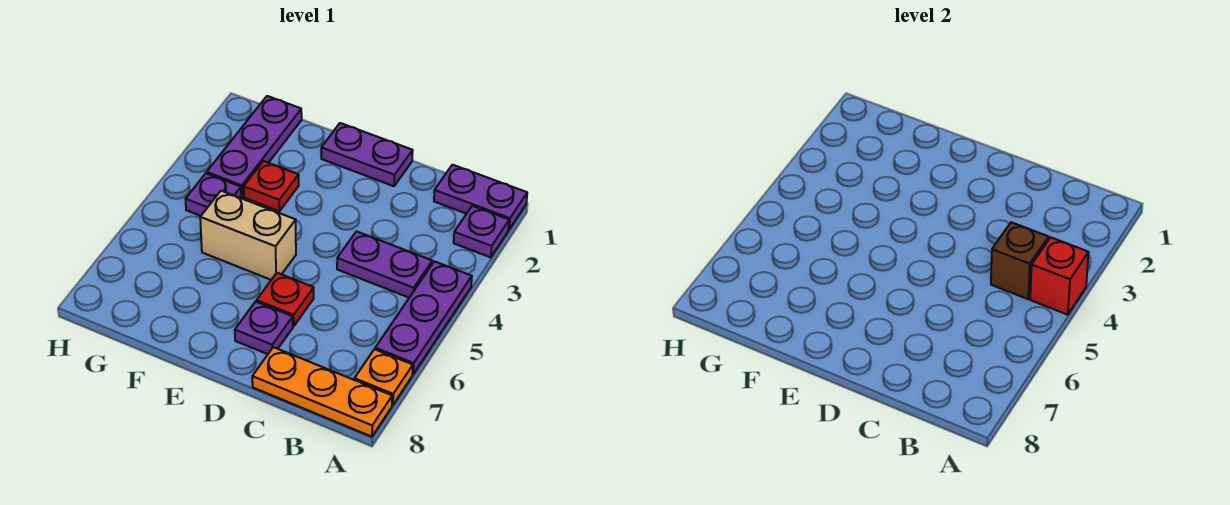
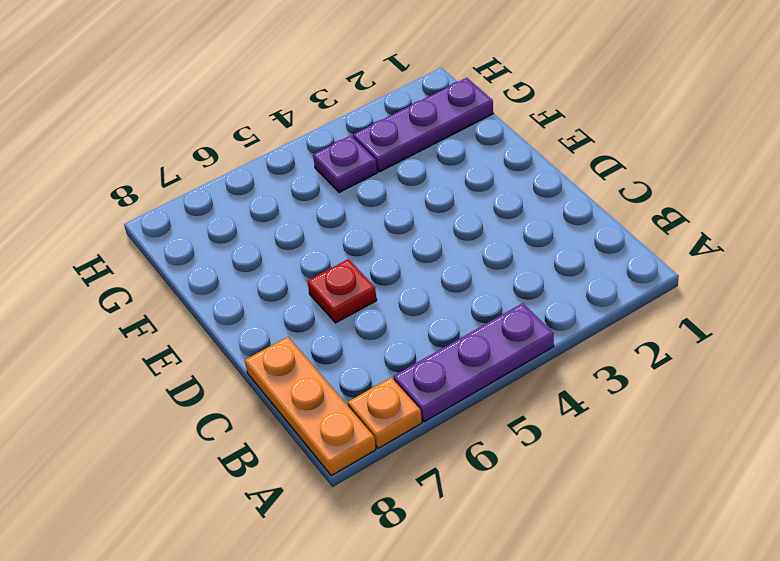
none -> purple plate A1:B1 level 1
none -> purple plate A2 level 1
none -> purple plate B4:C4 level 1

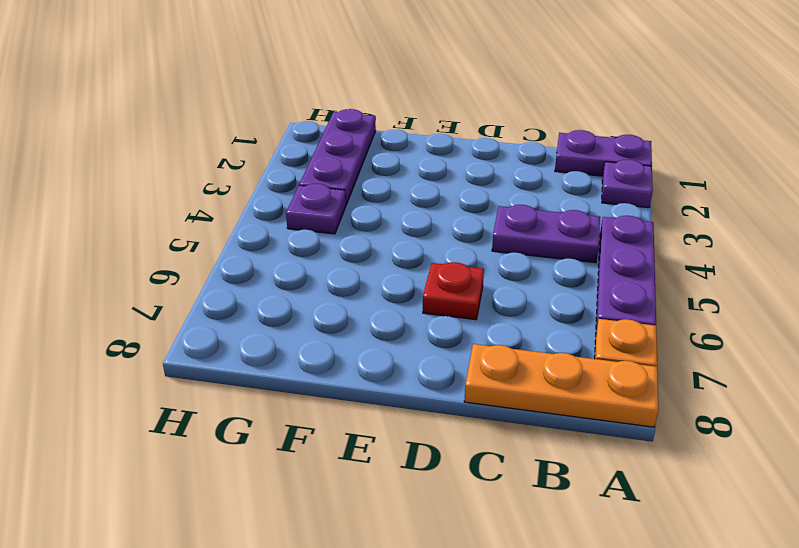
none -> purple plate D1:E1 level 1
none -> purple plate D7 level 1
none -> tan brick E5:F5 level 1

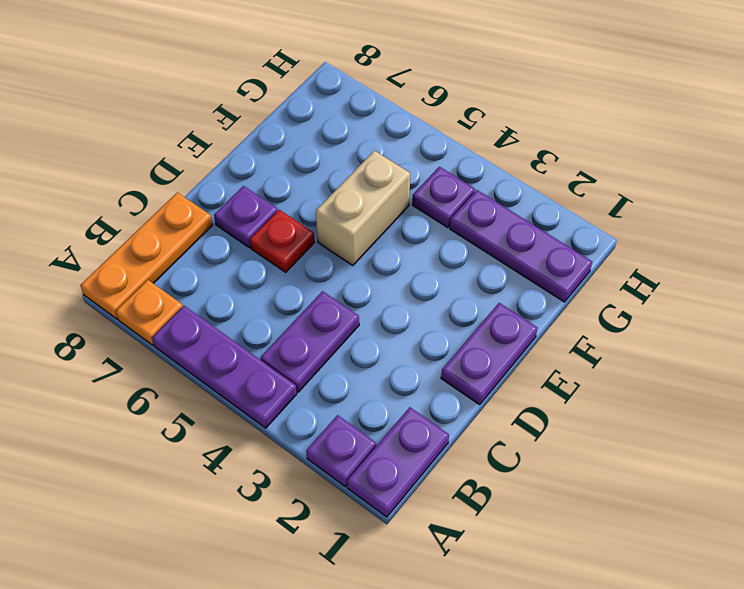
none -> red plate F3 level 1
none -> red brick A4 level 2
none -> brown brick B4 level 2

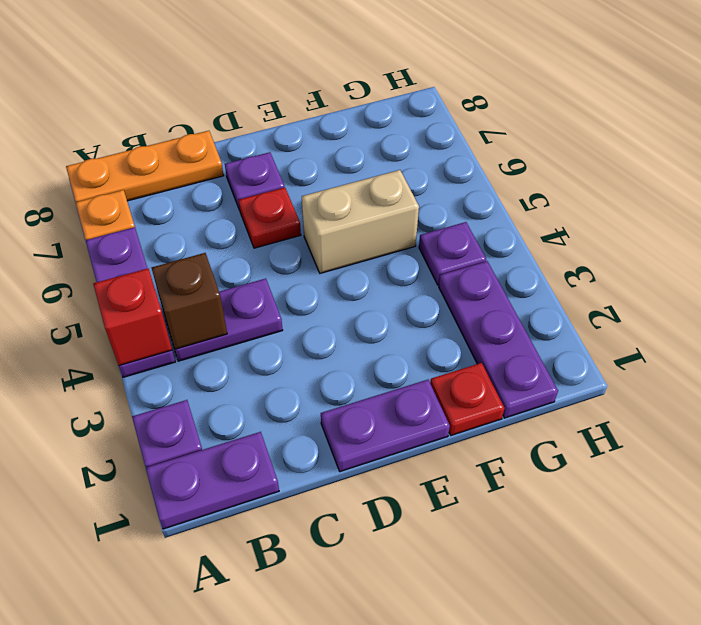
red plate F1 level 1 -> red plate F3 level 1

